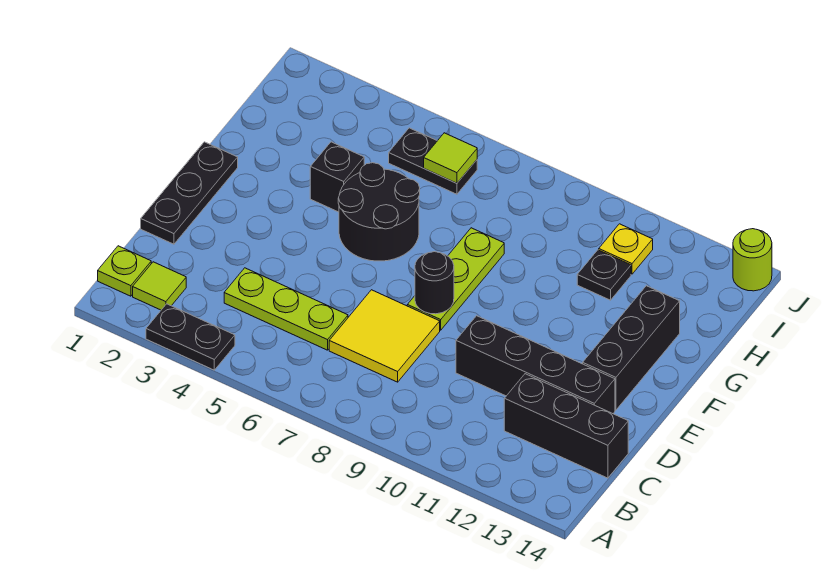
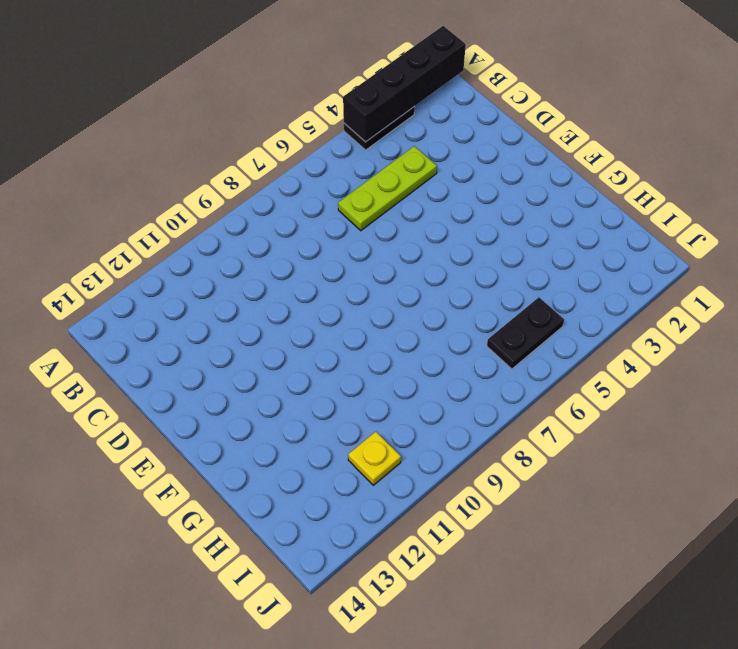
black brick A1:A4 level 2 -> black brick D10:D13 level 1
none -> lime plate B1 level 1
none -> lime tile B2 level 1
none -> yellow tile C7:D8 level 1

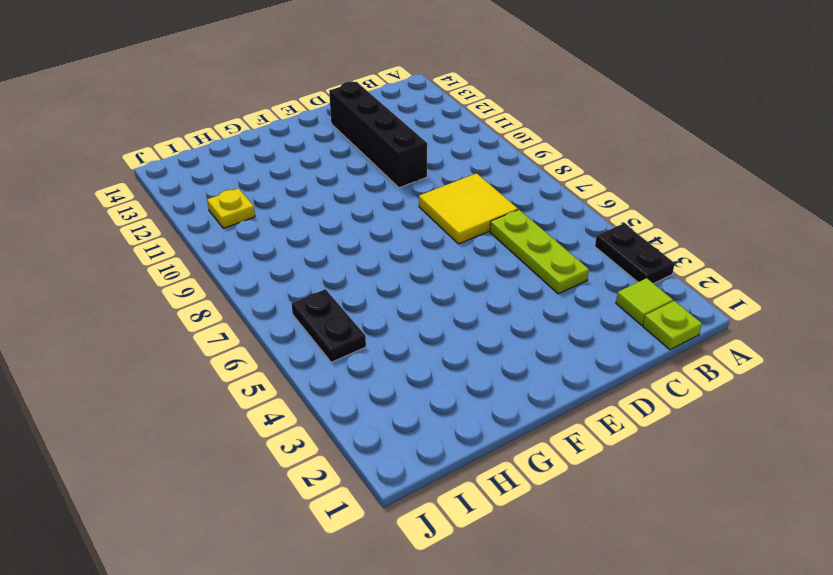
none -> black brick C12:C14 level 1
none -> black plate D1:F1 level 1
none -> lime plate E8:G8 level 1

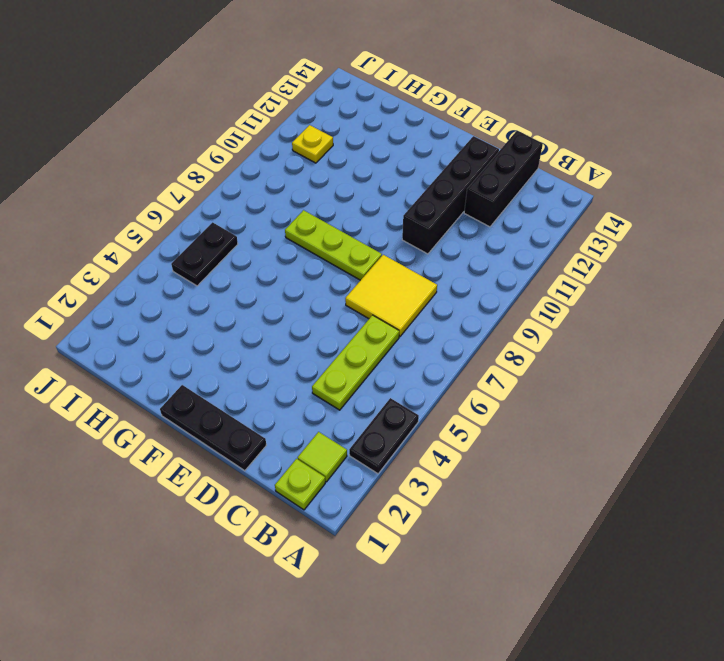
none -> black brick E13:G13 level 1
none -> black round brick F5:G6 level 1
none -> black brick G4 level 1

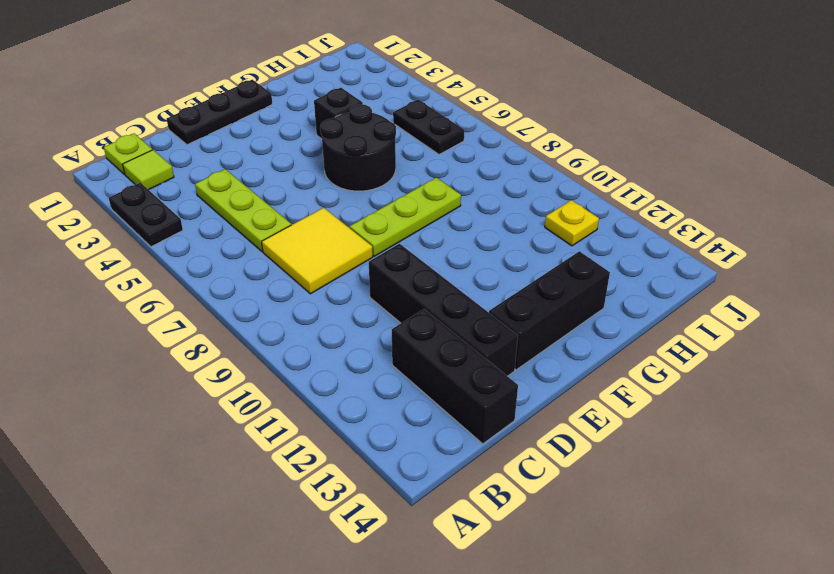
none -> black plate H11 level 1
none -> lime round brick J14 level 1
none -> black round brick E8 level 2

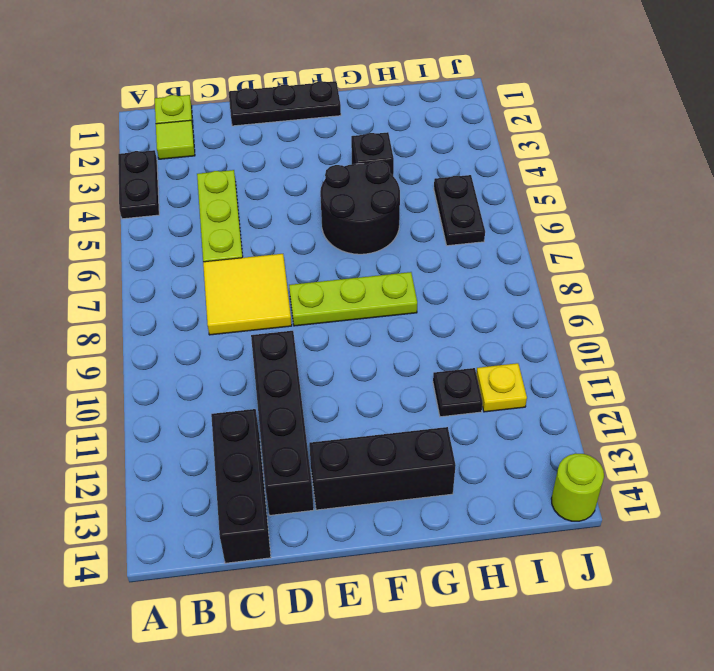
none -> black round brick E8 level 2
none -> lime tile I6 level 2

